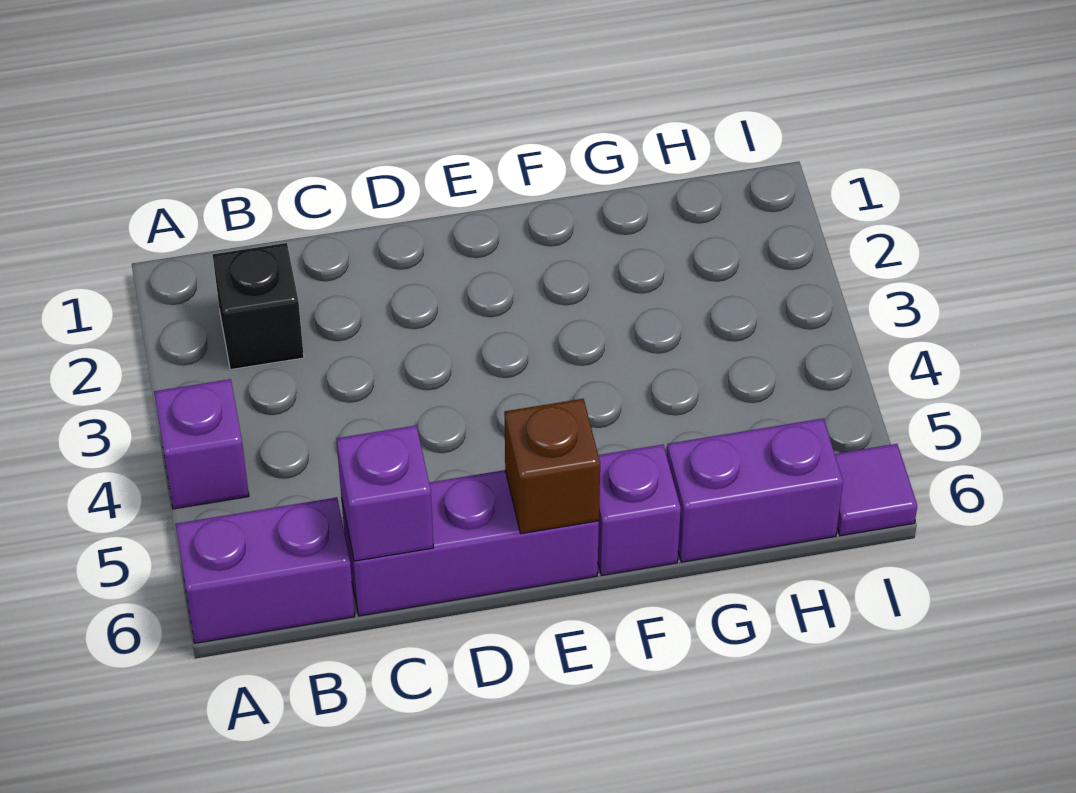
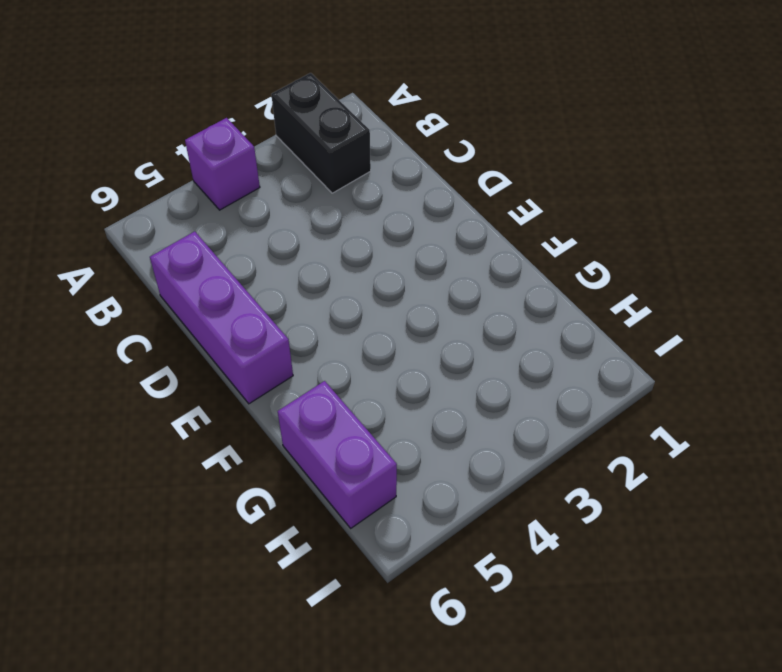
black brick A2:B2 level 1 -> black brick B2 level 1
none -> purple brick A6:B6 level 1
none -> purple brick F6 level 1

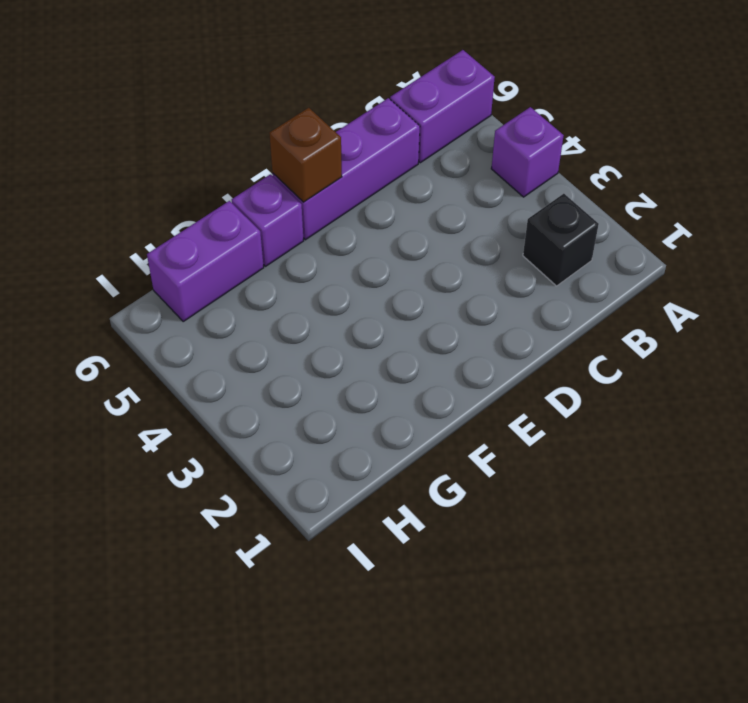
none -> purple tile I6 level 1
none -> purple brick C6 level 2

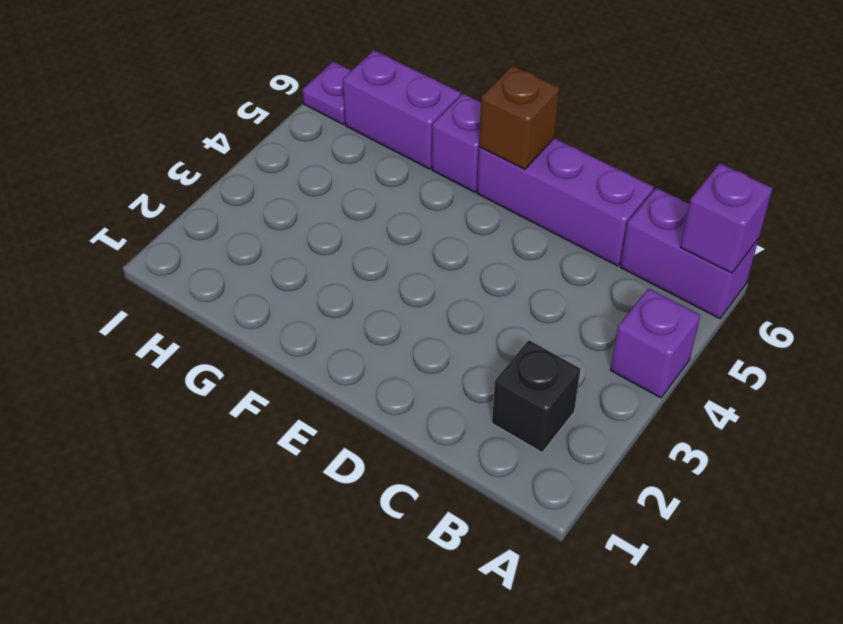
purple brick A6 level 2 -> purple brick C6 level 2
purple plate I6 level 1 -> purple tile I6 level 1

